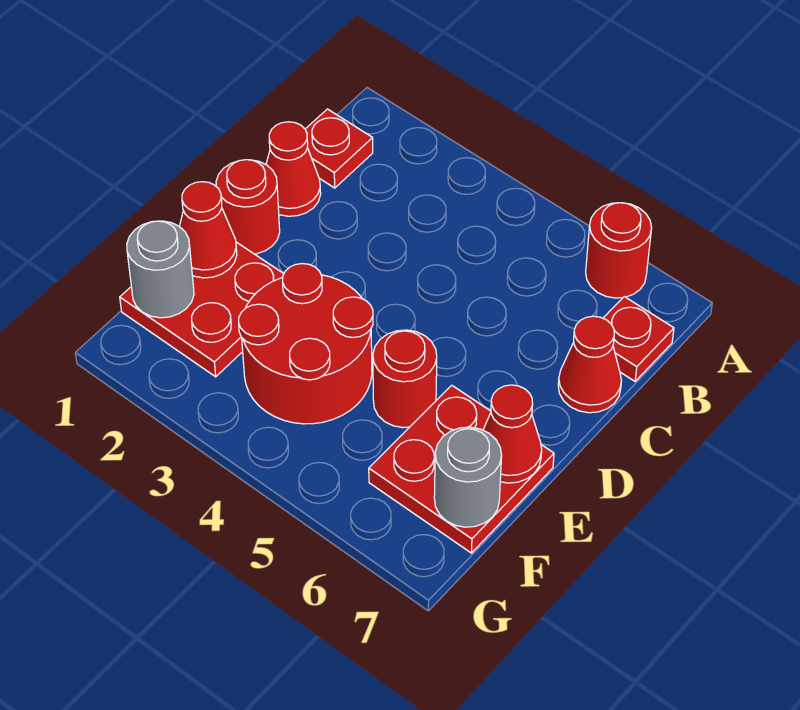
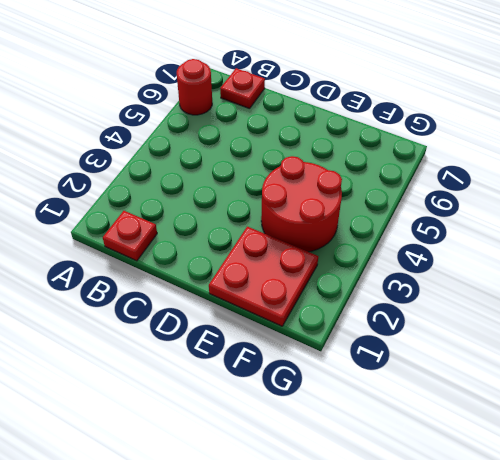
none -> red cone C1 level 1
none -> red cone C7 level 1
none -> red round brick D1 level 1

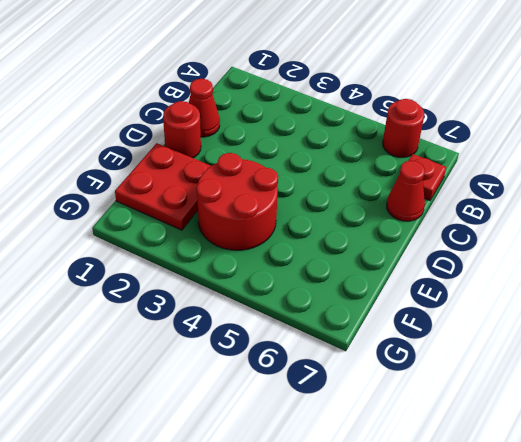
none -> red plate B1 level 1
none -> red round brick E5 level 1
none -> red plate E6:F7 level 1

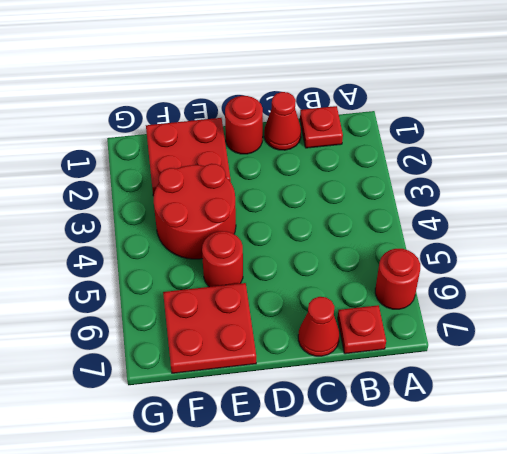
none -> red cone E1 level 2
none -> red cone E7 level 2
none -> grey round brick F1 level 2

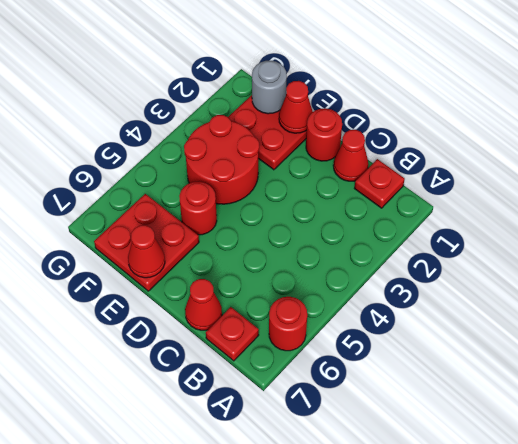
none -> grey round brick F7 level 2

